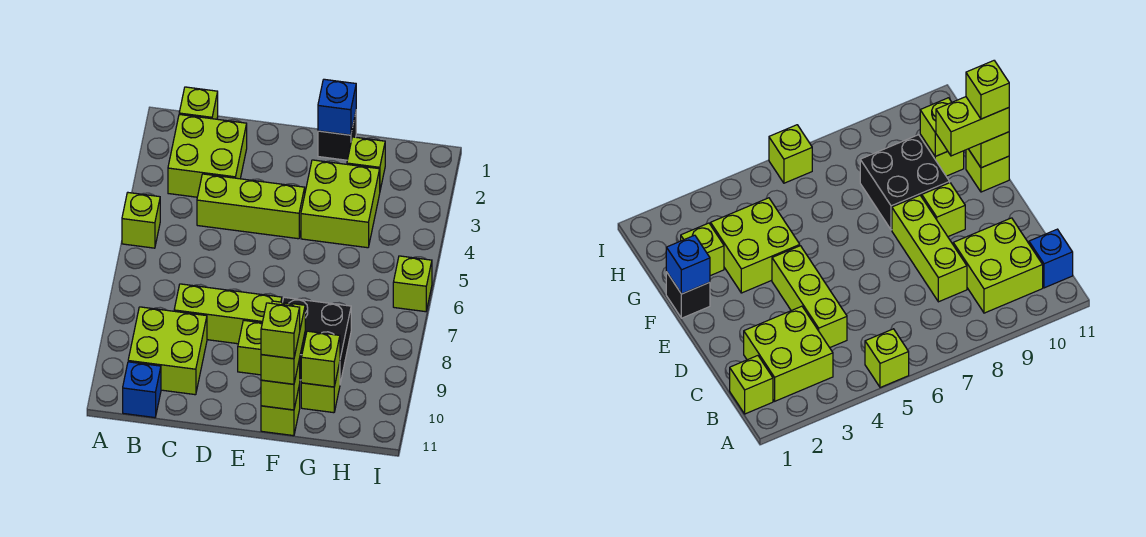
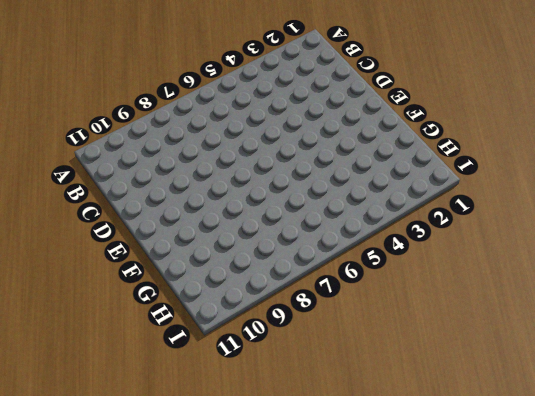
none -> lime brick A5 level 1
none -> lime brick B1 level 1
none -> lime brick B2:C3 level 1

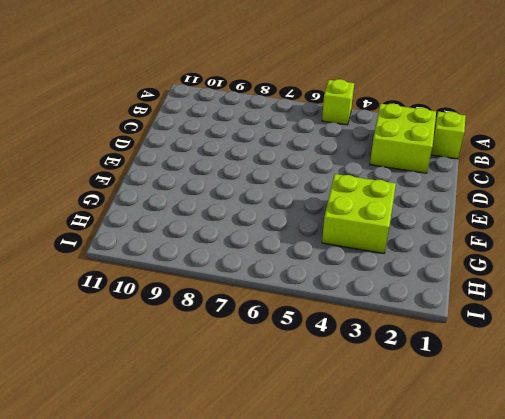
none -> lime brick B9:C10 level 1
none -> blue brick B11 level 1
none -> lime brick C4:E4 level 1

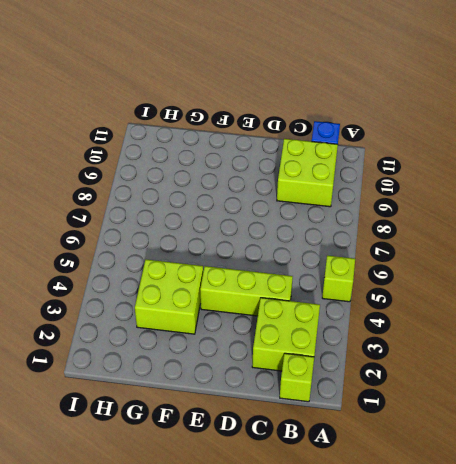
none -> lime brick C8:E8 level 1
none -> lime brick E9 level 1
none -> black brick F1 level 1

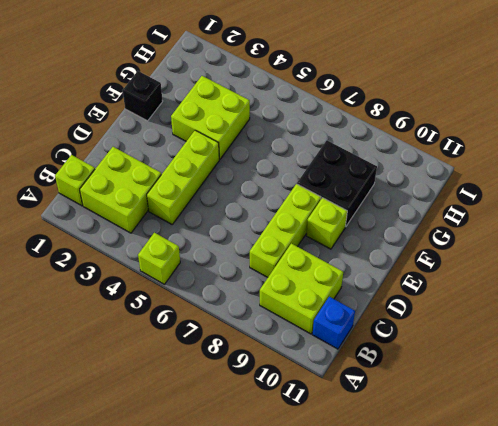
none -> lime brick F11 level 1
none -> lime brick G2 level 1
none -> lime brick G10 level 1

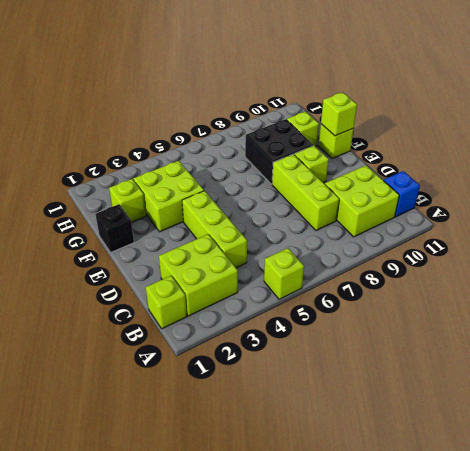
none -> lime brick I6 level 1
none -> blue brick F1 level 2
none -> lime brick G10 level 2

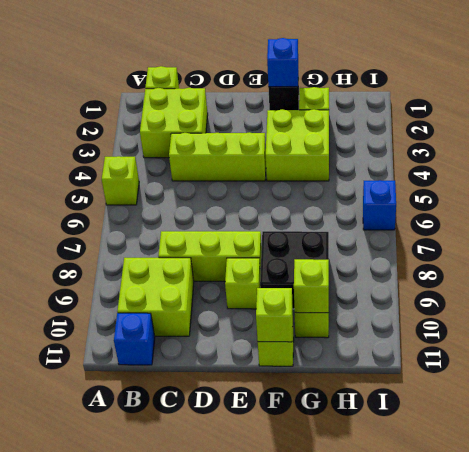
blue brick I6 level 1 -> lime brick I6 level 1
none -> lime brick F10:F11 level 3
none -> lime brick F11 level 4

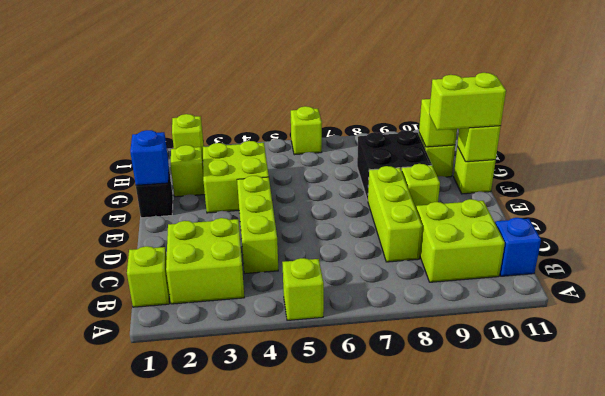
lime brick I2 level 1 -> lime brick F11 level 4

